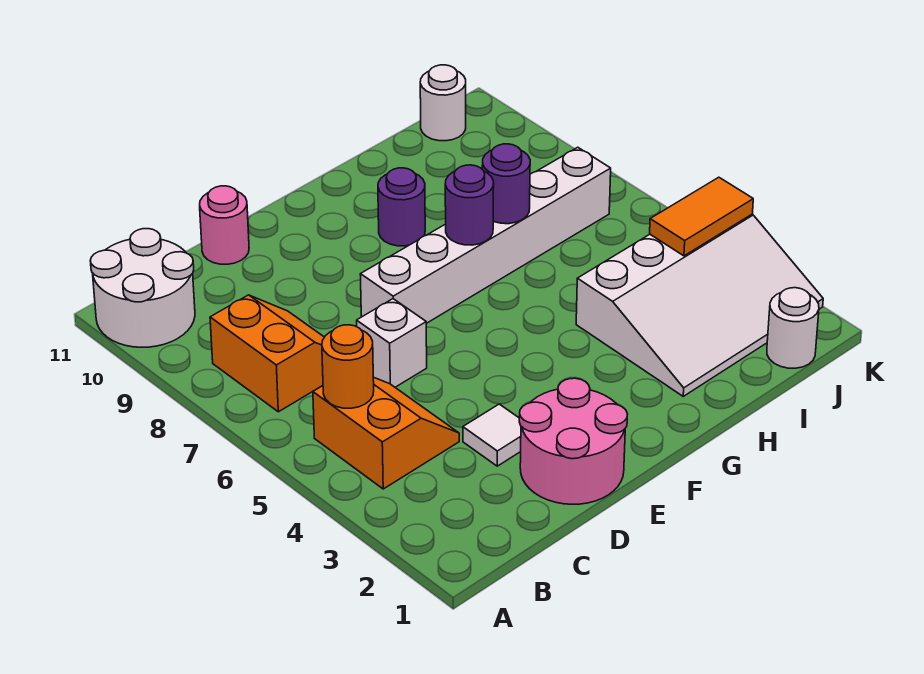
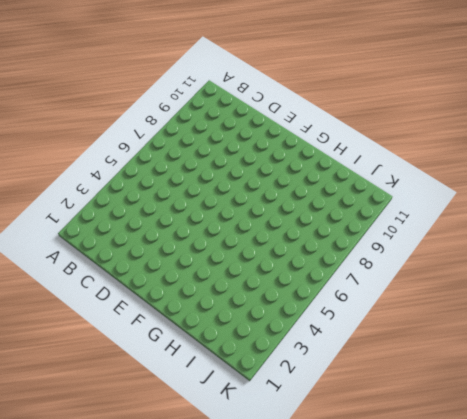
none -> white round brick A10:B11 level 1
none -> orange slope B4:C5 level 1 top B
none -> orange slope B7:C8 level 1 top B

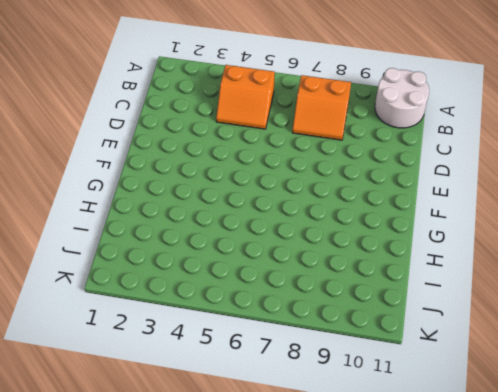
none -> pink round brick D1:E2 level 1
none -> white tile D3 level 1
none -> white brick D6 level 1

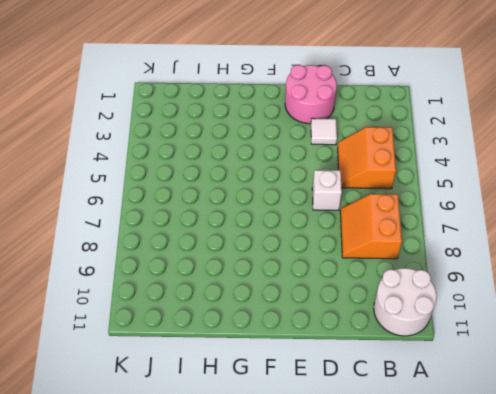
none -> pink round brick D11 level 1
none -> white brick E7:J7 level 1
none -> purple round brick G9 level 1

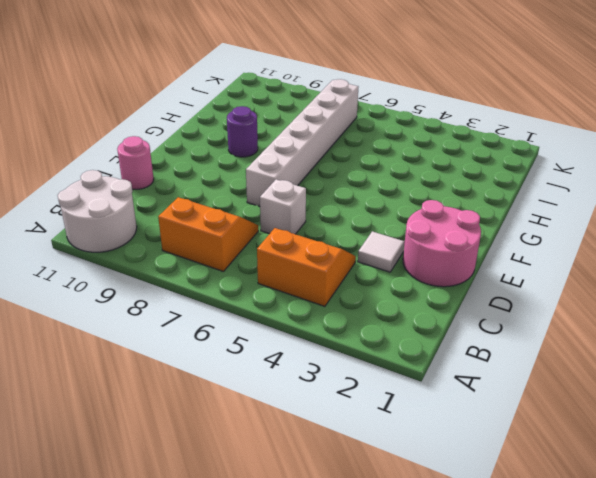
none -> white slope H2:K4 level 1 top 4
none -> white round brick J1 level 1
none -> white round brick J11 level 1

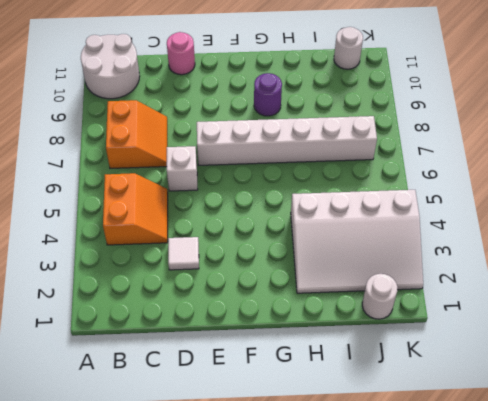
none -> pink round brick D1:E2 level 1
none -> orange round brick B5 level 2
none -> purple round brick G7 level 2

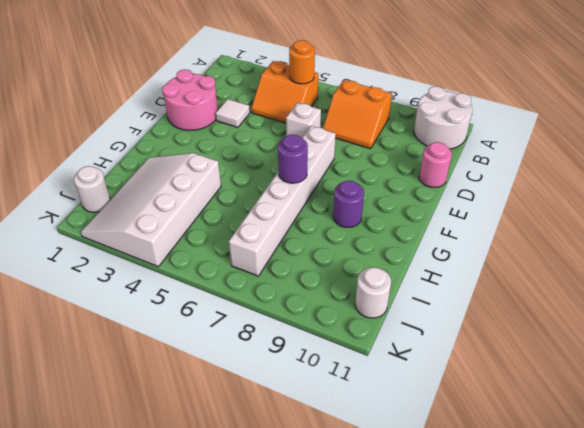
none -> purple round brick H7 level 2
none -> orange tile J4:K4 level 2

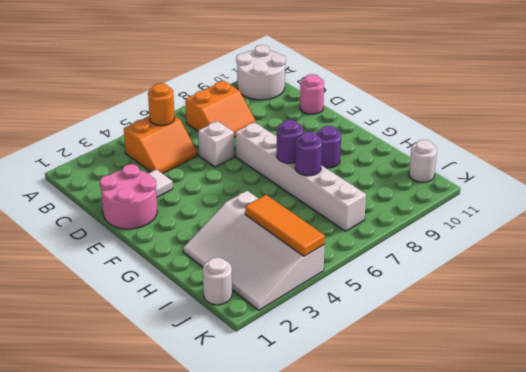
orange tile I4:K4 level 2 -> orange tile J4:K4 level 2

